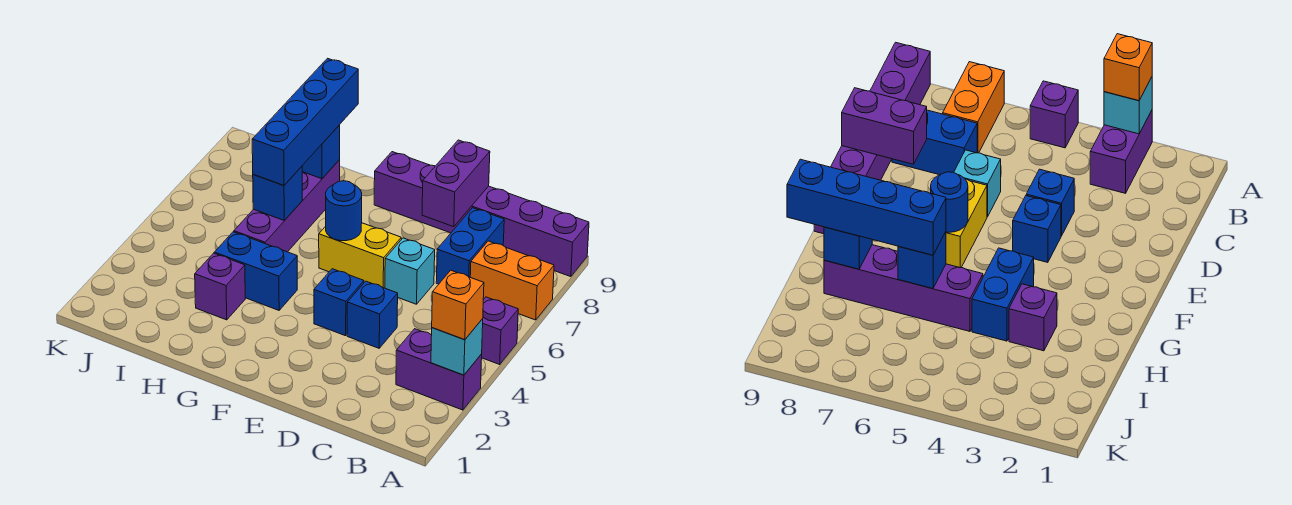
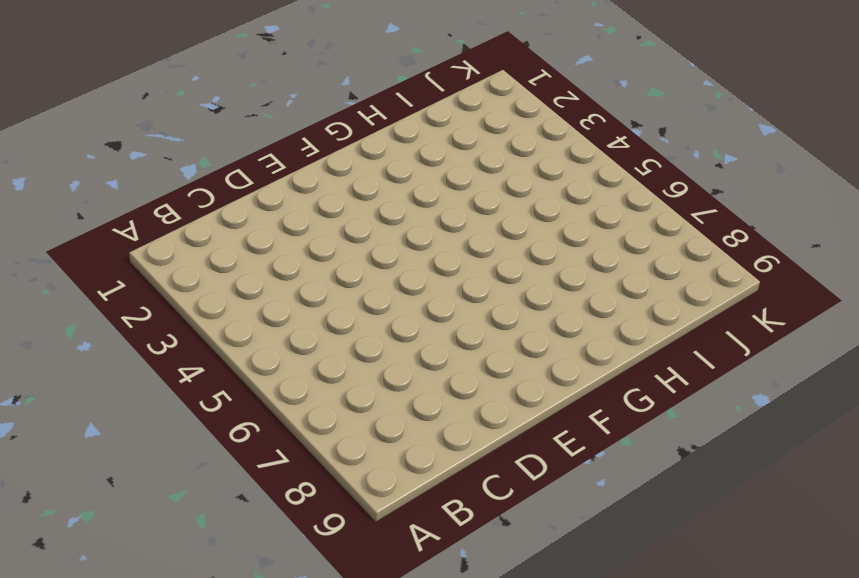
none -> purple brick A3:B3 level 1
none -> purple brick A5 level 1
none -> orange brick A7:B7 level 1

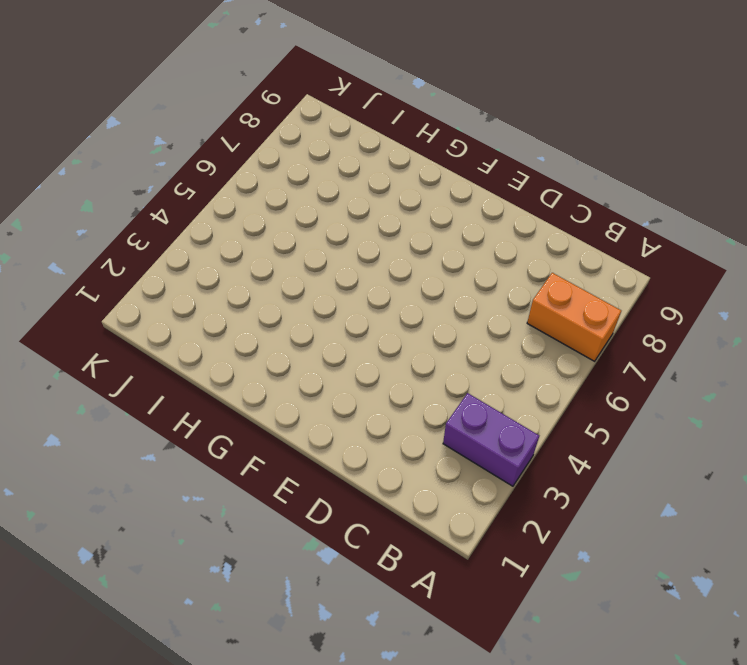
none -> purple brick A5 level 1
none -> purple brick A9:F9 level 1
none -> blue brick C7:C8 level 1

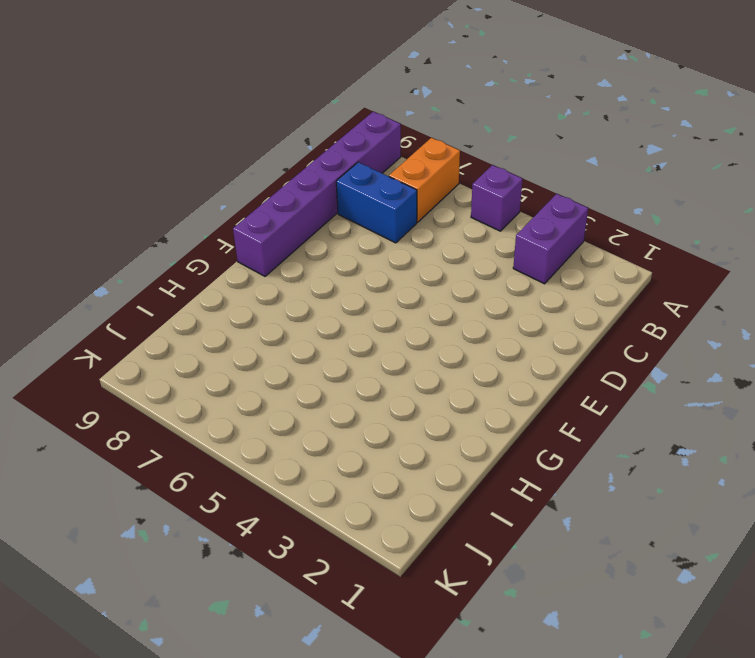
none -> blue brick D4 level 1
none -> cyan brick D6 level 1
none -> blue brick E4 level 1

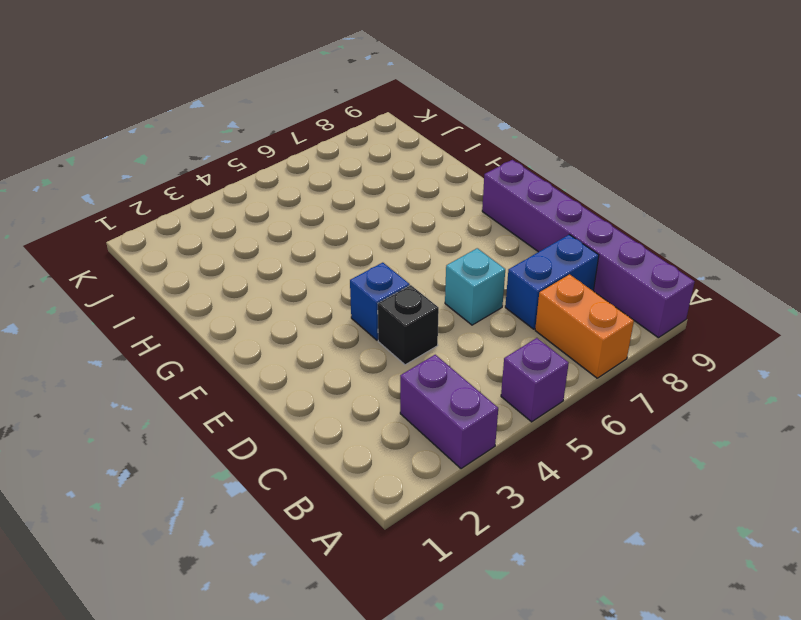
black brick D4 level 1 -> blue brick D4 level 1
none -> yellow brick E6:F6 level 1
none -> blue brick G4:H4 level 1
none -> purple brick H3 level 1

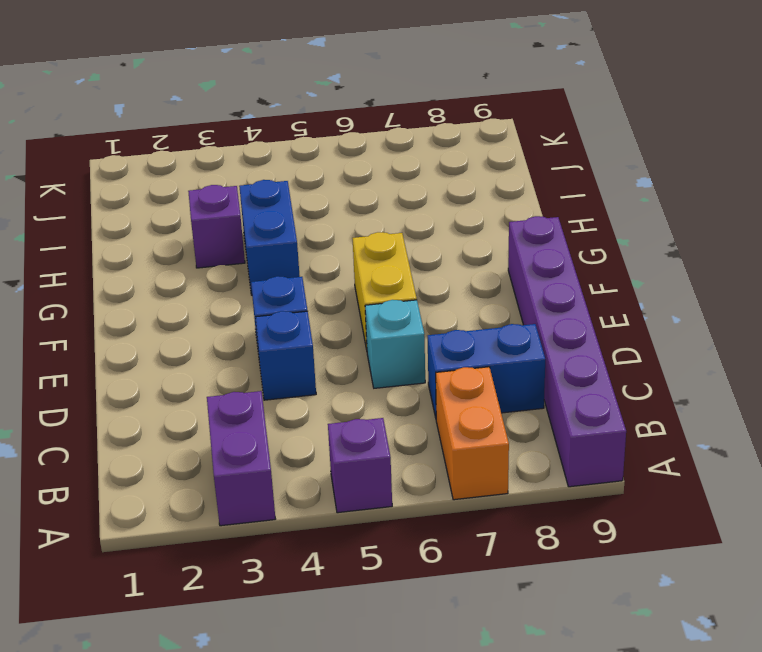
none -> purple brick H5:H8 level 1
none -> cyan brick A3 level 2
none -> purple brick D8:D9 level 2

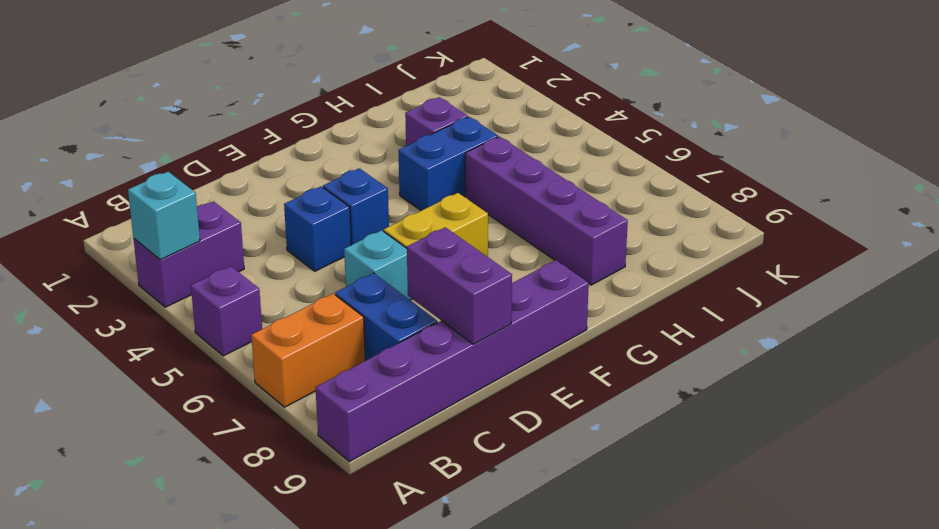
none -> blue round brick F6 level 2
none -> blue brick H6 level 2
none -> blue brick H8 level 2

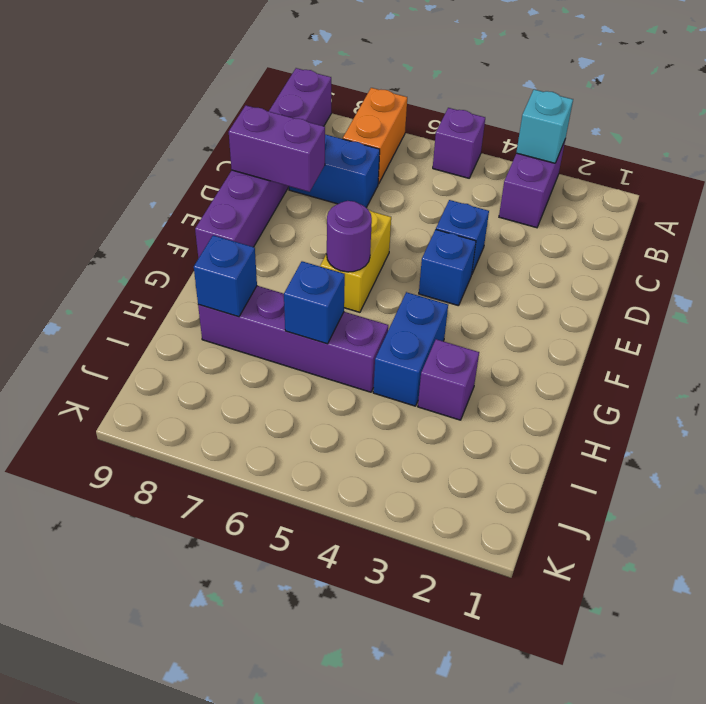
purple round brick F6 level 2 -> blue round brick F6 level 2
none -> cyan brick D6 level 1
none -> orange brick A3 level 3
none -> blue brick H6:H9 level 3

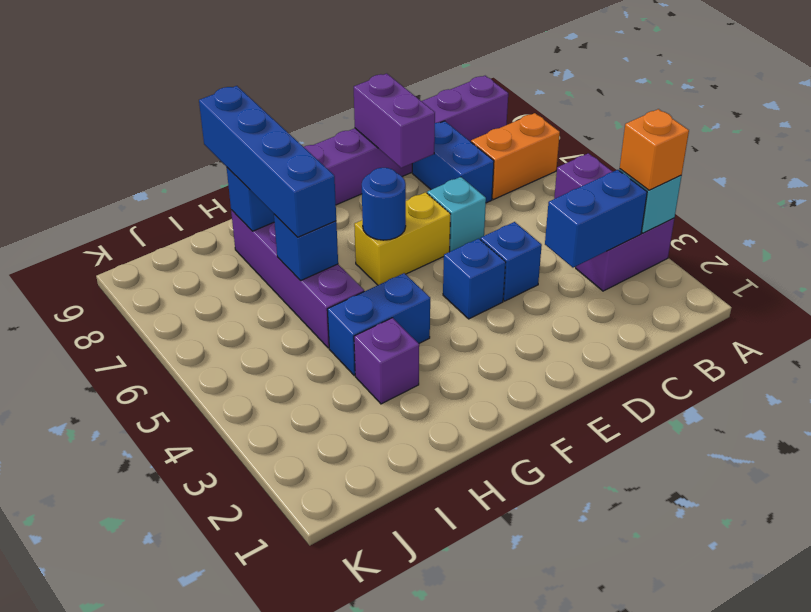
blue brick B3:C3 level 2 -> none

